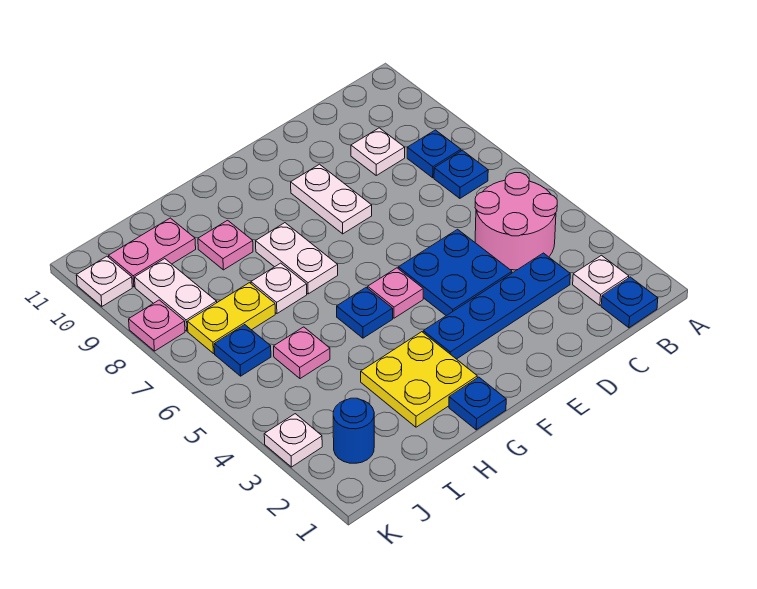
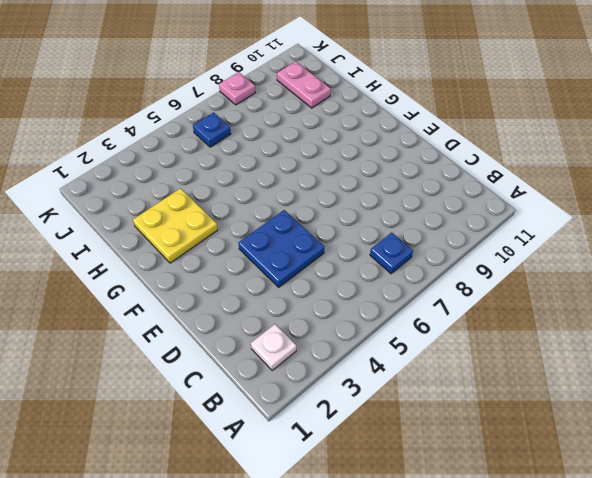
none -> blue plate B1 level 1
none -> pink round brick B4:C5 level 1
none -> blue plate B8 level 1

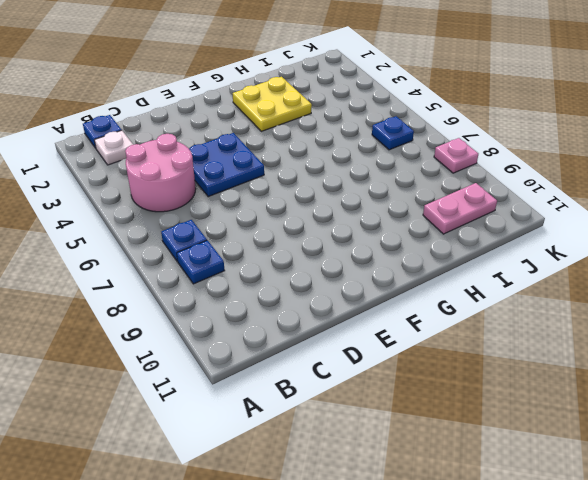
none -> blue plate C3:F3 level 1
none -> white plate C9 level 1
none -> white plate E8:E9 level 1

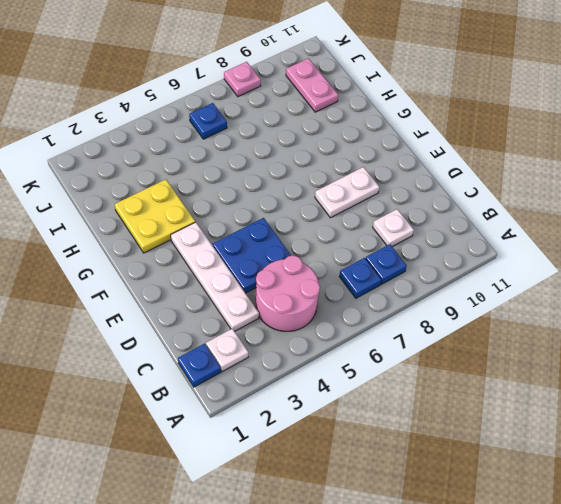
white plate C3:F3 level 1 -> blue plate C3:F3 level 1
none -> pink plate F5 level 1
none -> blue plate G1 level 1
none -> blue plate G5 level 1

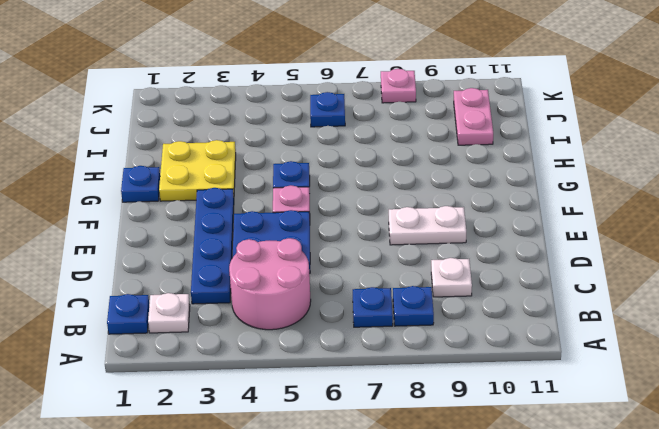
none -> white plate G7:G8 level 1
none -> white plate H7 level 1
none -> pink plate H9 level 1

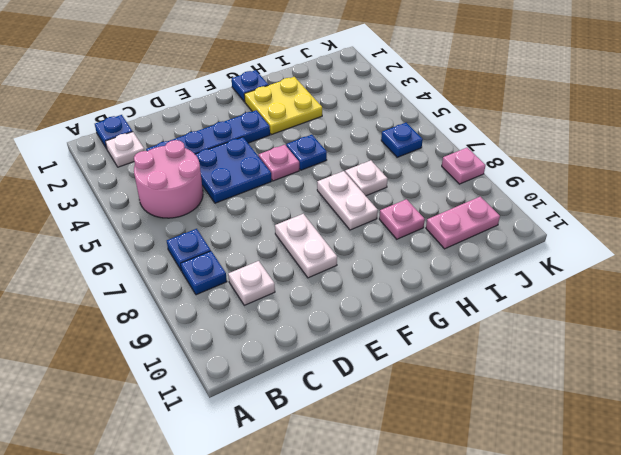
none -> pink plate I5 level 1
none -> yellow plate I7:J7 level 1
none -> blue round brick J2 level 1

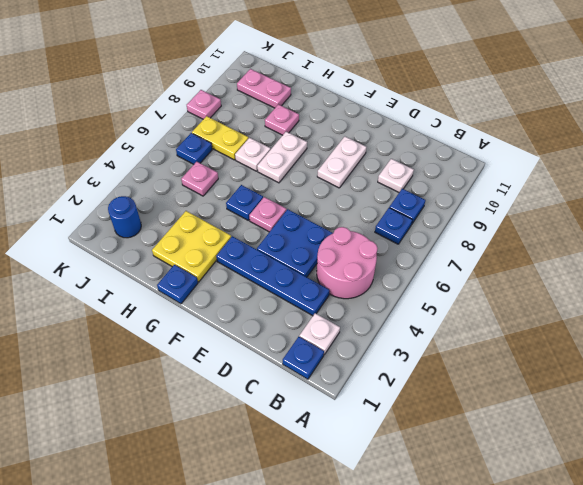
none -> white plate J8:J9 level 1
none -> white plate K3 level 1
none -> white plate K10 level 1

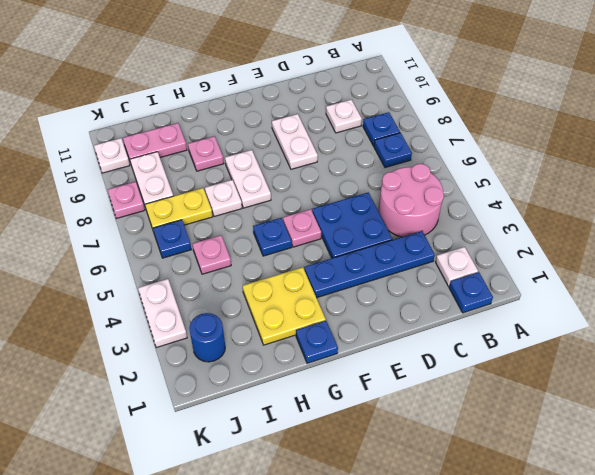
white plate K3:K4 level 1 -> white plate K3 level 1

